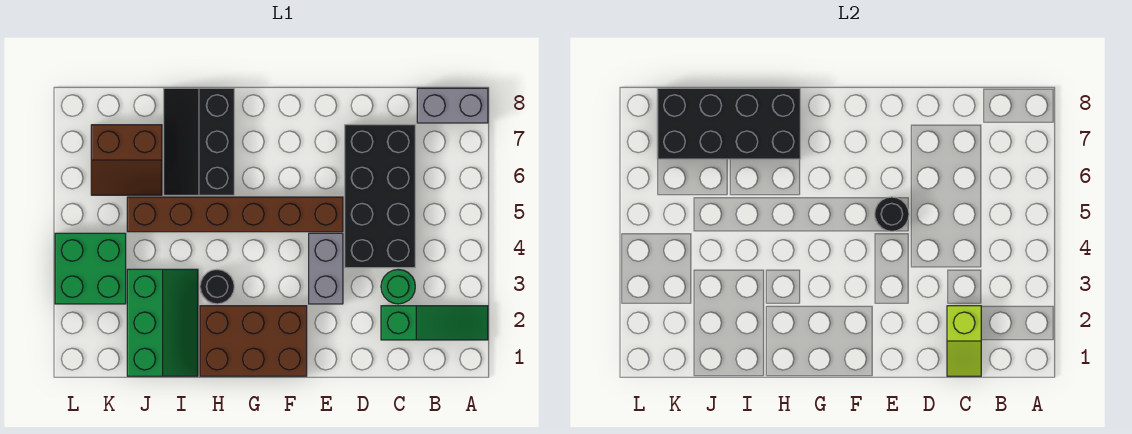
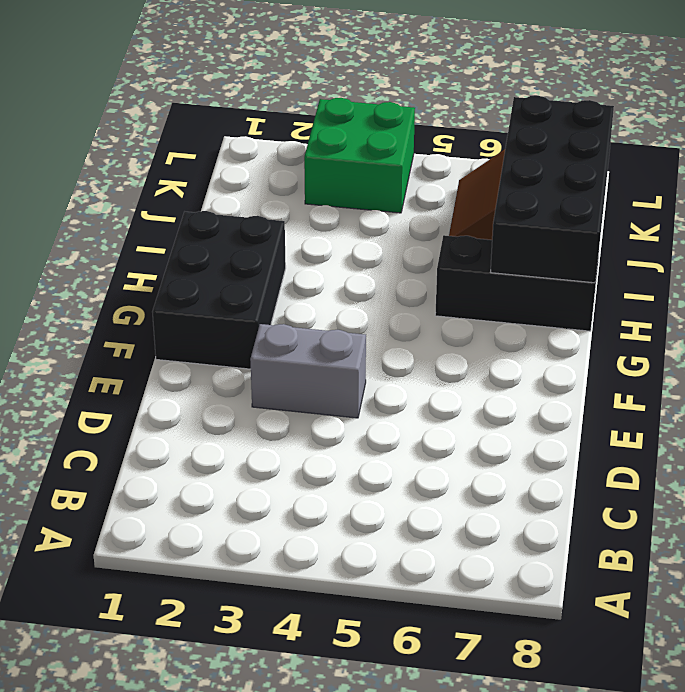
black brick F1:H2 level 1 -> brown brick F1:H2 level 1
none -> green slope A2:C2 level 1 top C
none -> grey brick A8:B8 level 1
none -> green round brick C3 level 1

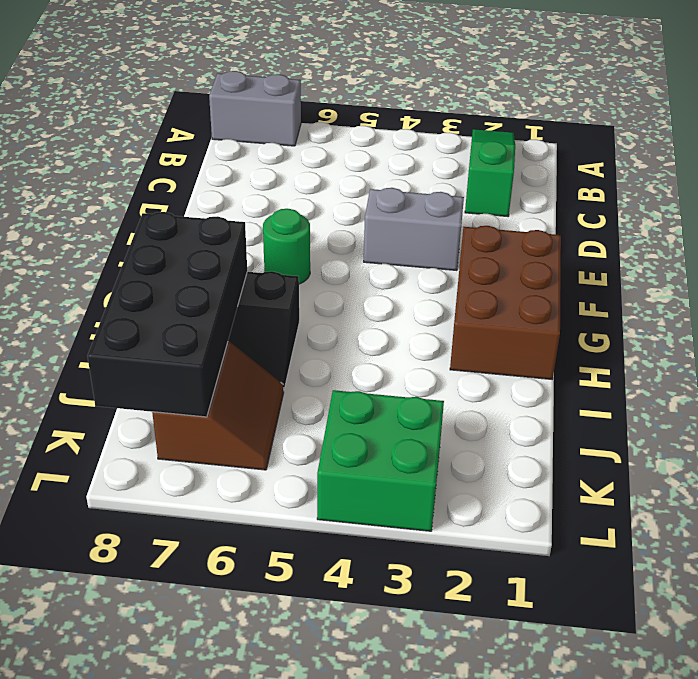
grey brick A7:A8 level 1 -> grey brick A8:B8 level 1
green round brick F6 level 1 -> green round brick C3 level 1
none -> black brick C4:D7 level 1
none -> brown brick E5:J5 level 1
none -> black round brick H3 level 1

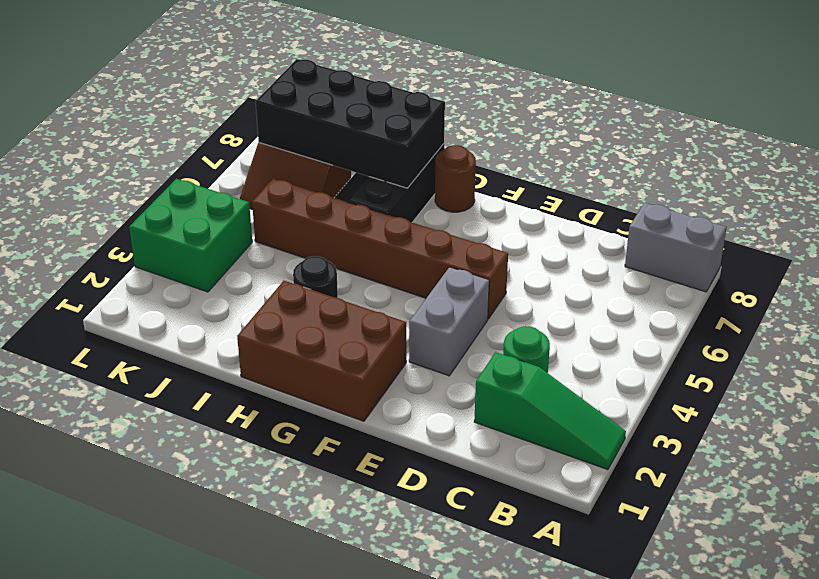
brown round brick G8 level 1 -> none
none -> black brick C4:D7 level 1
none -> green slope I1:J3 level 1 top J
none -> lime slope C1:C2 level 2 top 2

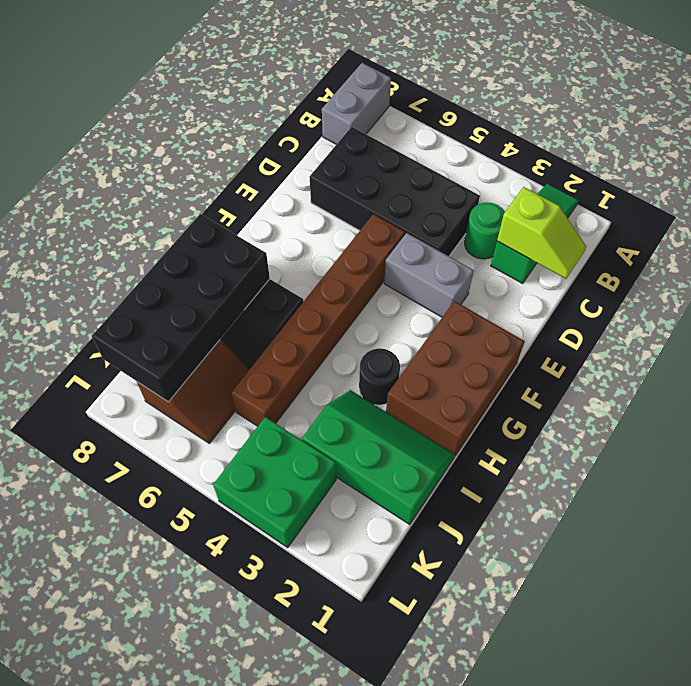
none -> black round brick E5 level 2

